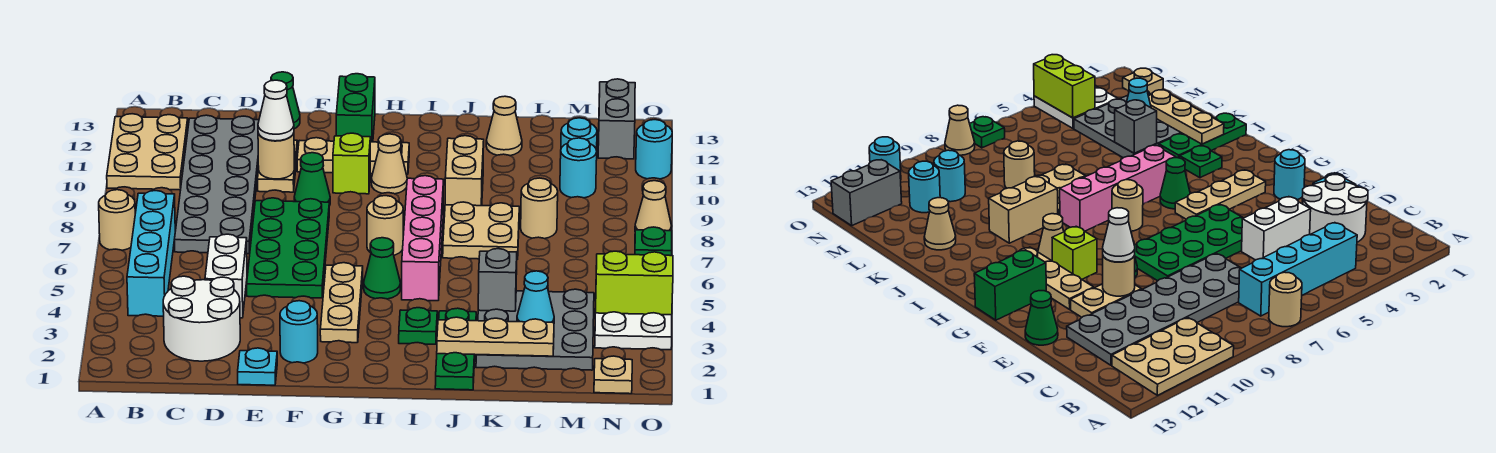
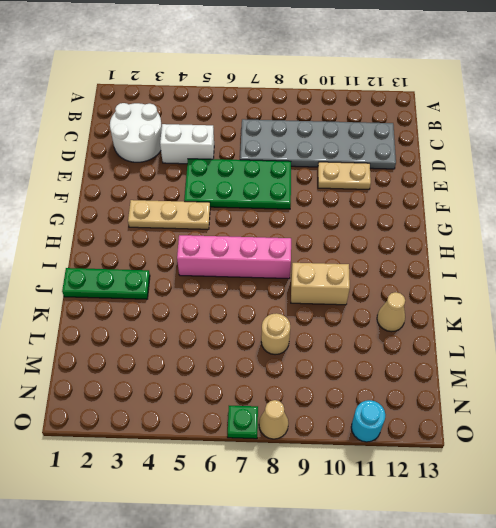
none -> tan round brick A7 level 1
none -> tan plate A10:B12 level 1
none -> cyan brick B4:B7 level 1
none -> cyan plate E1 level 1

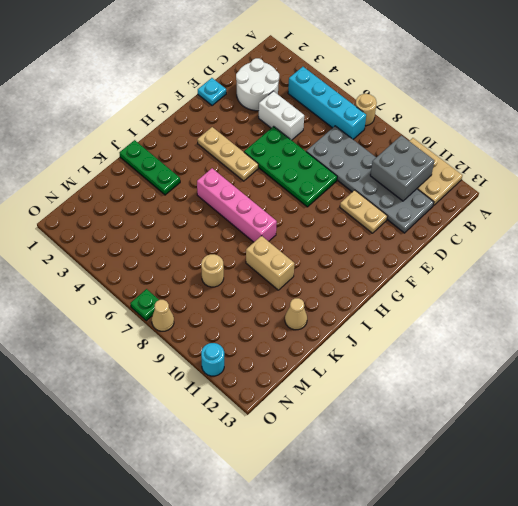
grey brick B10:C11 level 2 -> none
none -> green cone E13 level 1
none -> cyan round brick F2 level 1
none -> green cone F9 level 1
none -> tan plate F11:H11 level 1

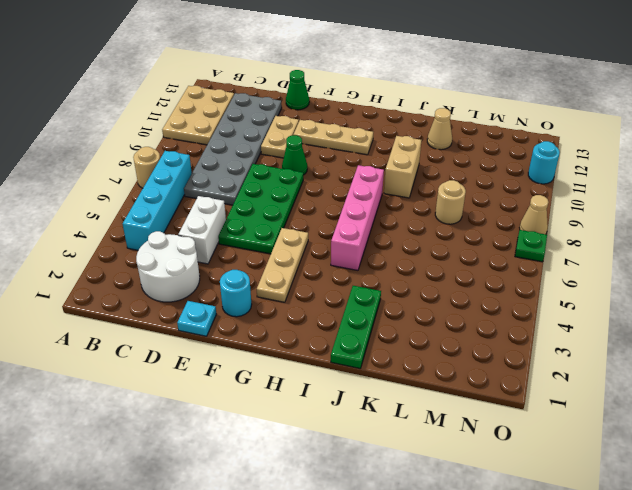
none -> lime brick G10 level 1
none -> green brick G12:G13 level 1
none -> green cone H5 level 1
none -> tan round brick H7 level 1

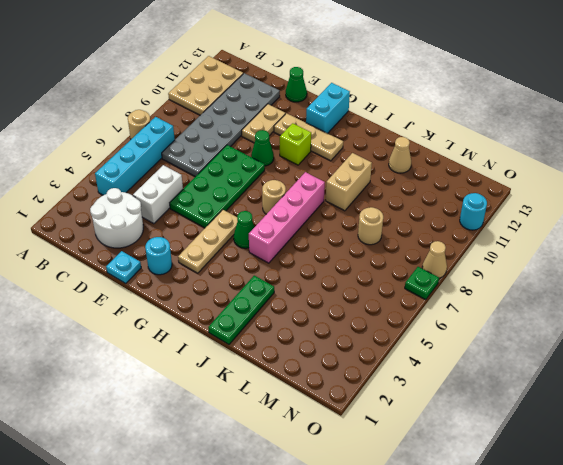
cyan brick G12:G13 level 1 -> green brick G12:G13 level 1
none -> tan cone H10 level 1
none -> green plate I3 level 1
none -> tan plate J7:K8 level 1
none -> grey plate K2:M4 level 1

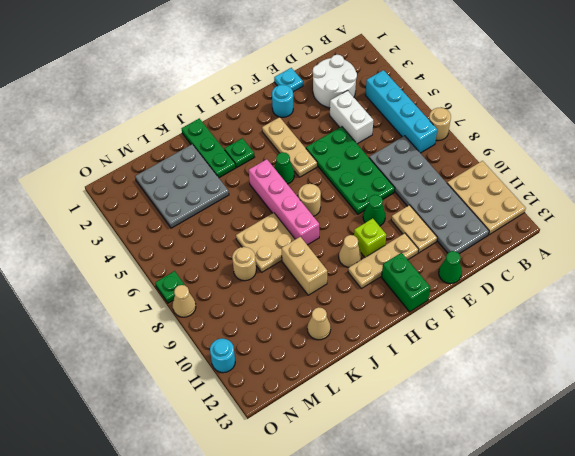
none -> cyan round brick M10 level 1
none -> cyan round brick M11 level 1
none -> tan plate N1 level 1
none -> white plate N3:O4 level 1

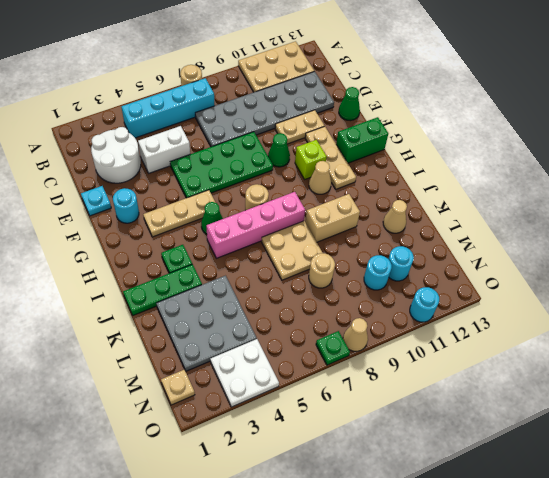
none -> grey brick N12:N13 level 1
none -> tan round brick E10 level 2
none -> tan plate J2:L2 level 2
none -> grey brick K4 level 2

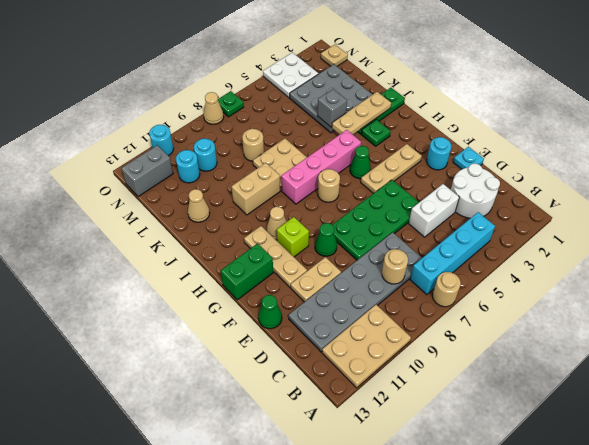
tan round brick C8 level 2 -> tan round brick E10 level 2
tan plate J2:J4 level 2 -> tan plate J2:L2 level 2
none -> cyan cone L3 level 2
none -> lime brick N4:O4 level 2
none -> white cone E10 level 3

